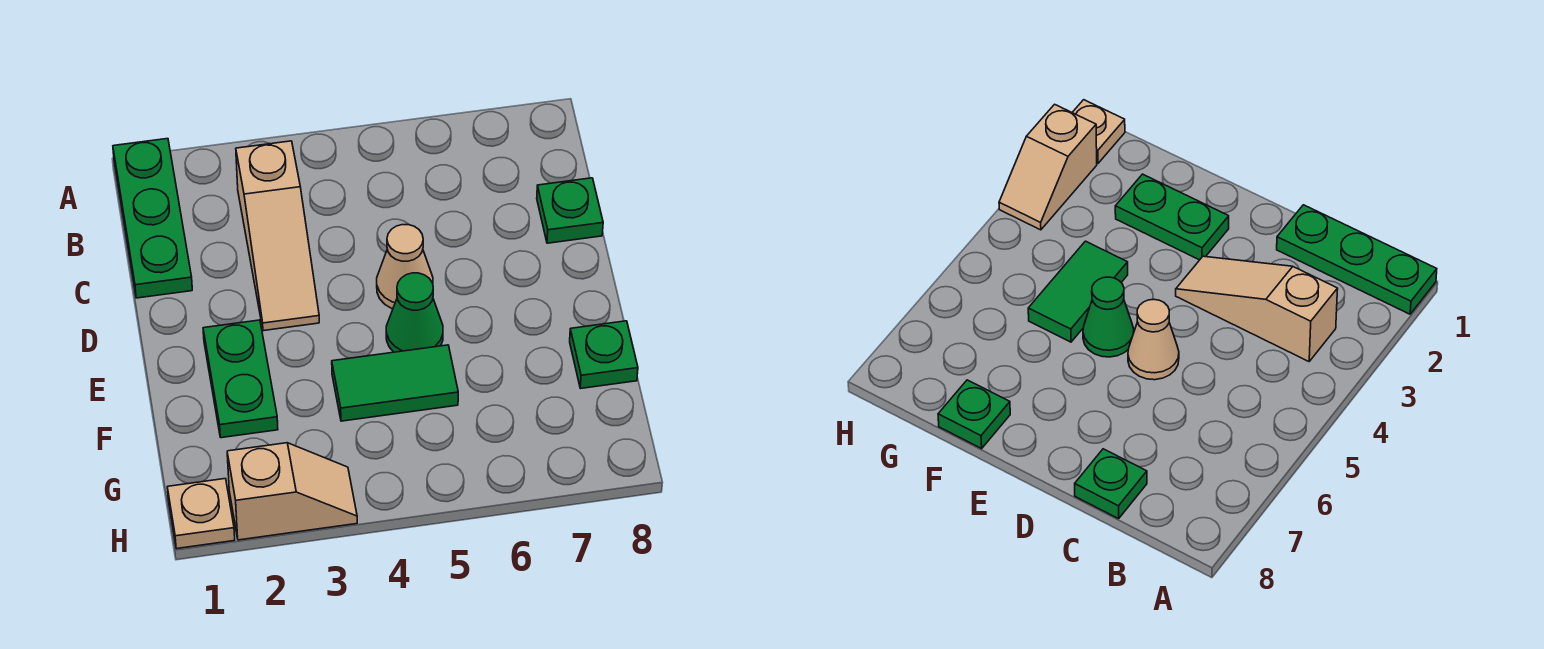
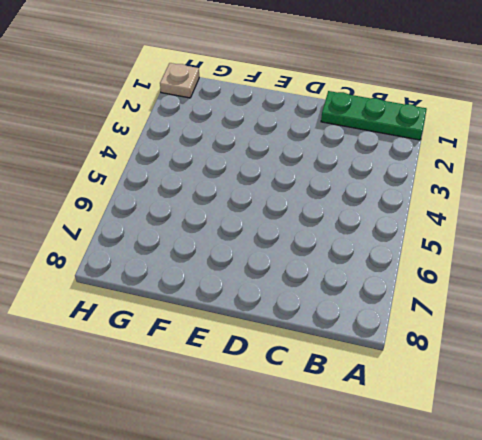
none -> tan slope B3:D3 level 1 top B
none -> green plate C8 level 1

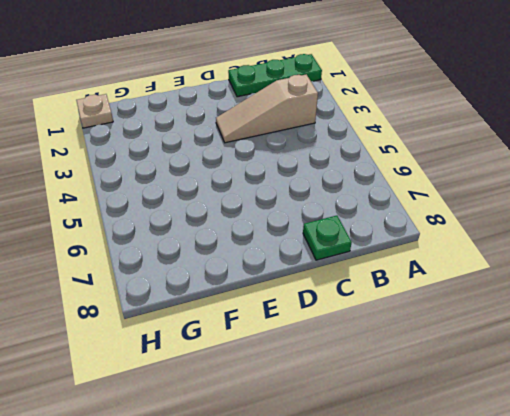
none -> tan cone D5 level 1
none -> green plate E2:F2 level 1

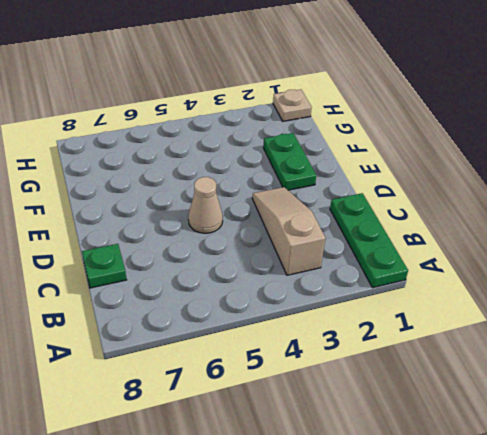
none -> green cone E5 level 1
none -> green tile F4:F5 level 1

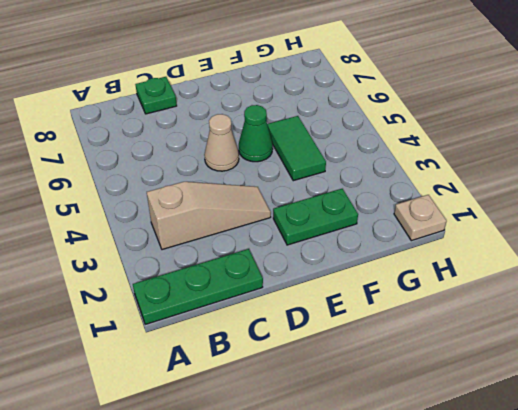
none -> green plate F8 level 1
none -> tan slope H2:H3 level 1 top 2

